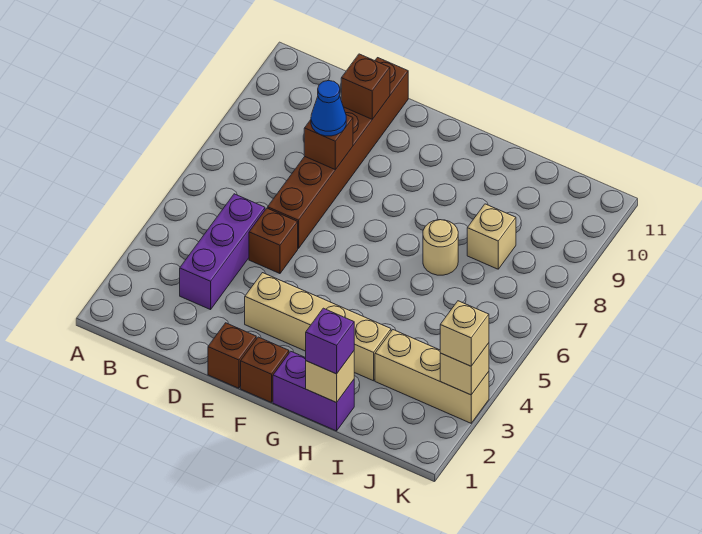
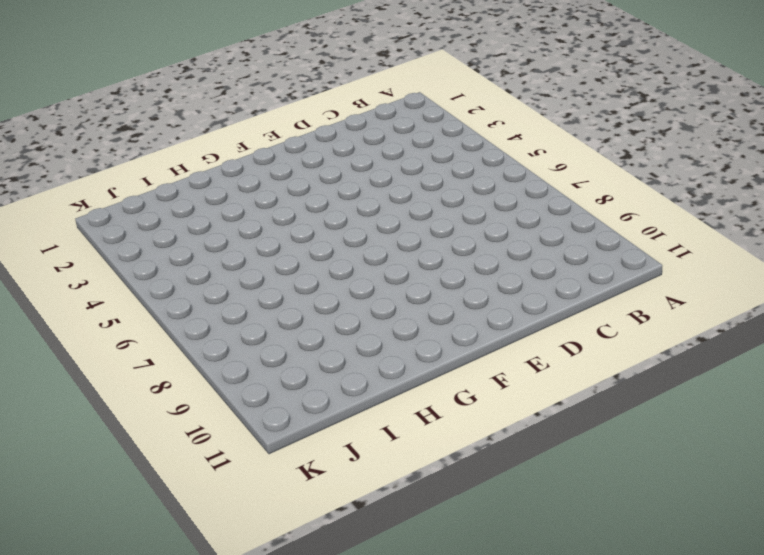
none -> purple brick C3:C5 level 1
none -> brown brick D5 level 1
none -> brown brick D6:D11 level 1

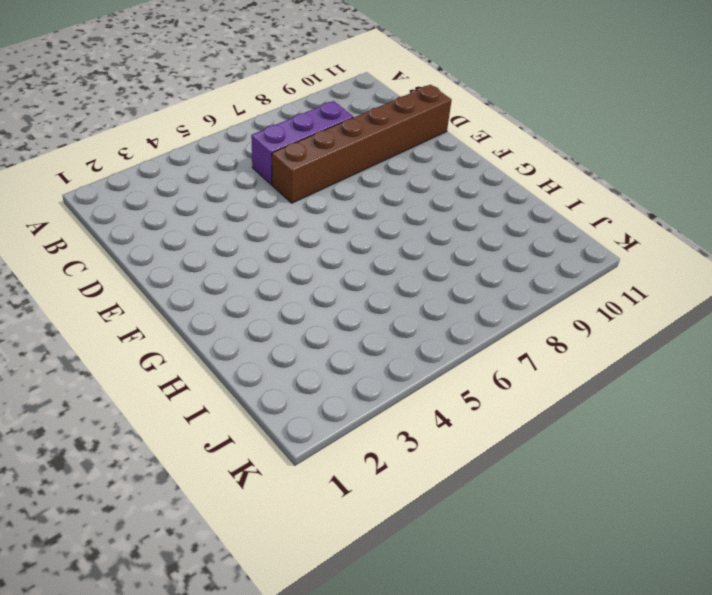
purple brick C6:C8 level 1 -> purple brick C3:C5 level 1
none -> brown brick D5 level 1
none -> brown brick E1 level 1
none -> tan brick E3:H3 level 1

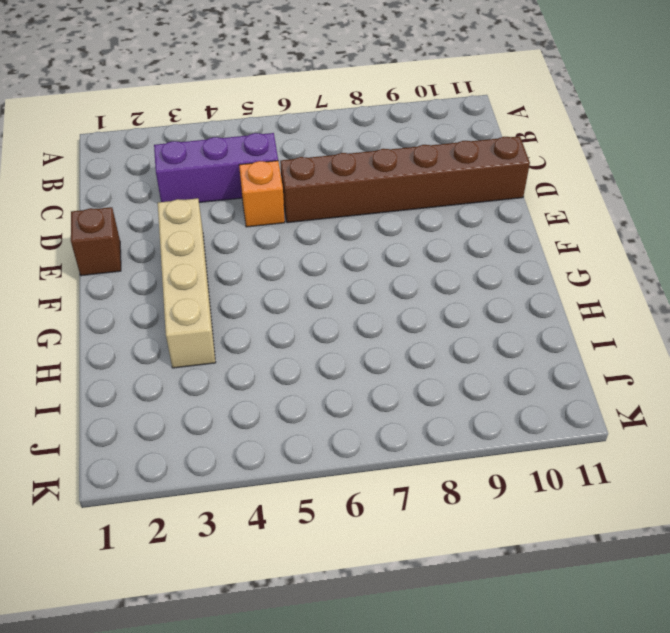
orange brick D5 level 1 -> brown brick D5 level 1
none -> brown brick F1 level 1
none -> purple brick G1:H1 level 1
none -> tan round brick H7 level 1

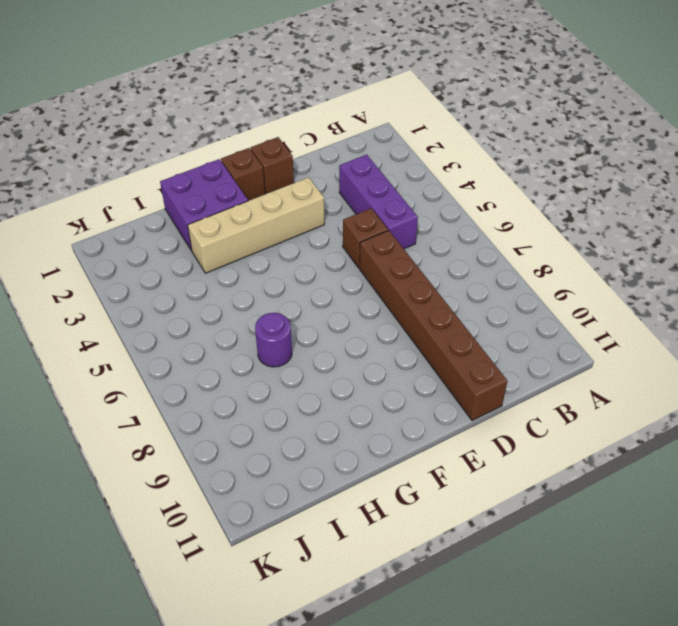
purple brick G1:H2 level 1 -> purple brick G1:H1 level 1
purple round brick H7 level 1 -> tan round brick H7 level 1
none -> tan brick I3:K3 level 1
none -> tan brick I8 level 1
none -> brown brick D8 level 2

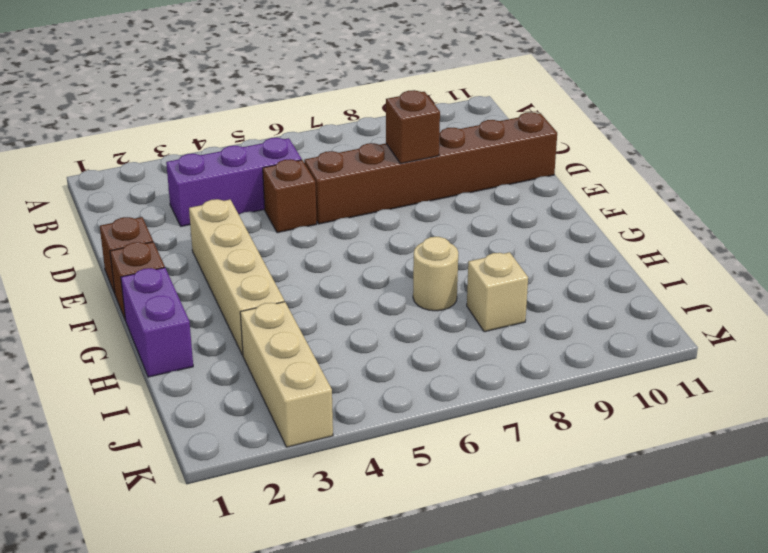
none -> brown brick D10 level 2
none -> tan brick H1 level 2
none -> tan brick K3 level 2

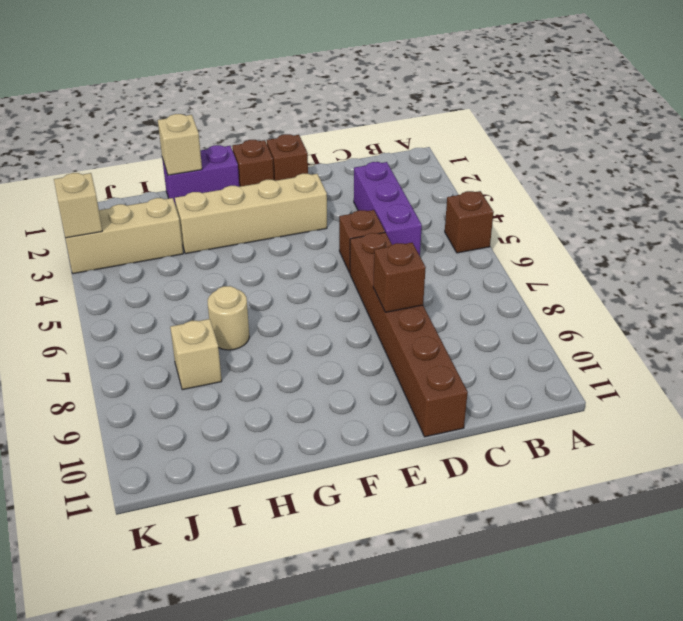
brown brick A5 level 1 -> brown brick D10 level 2
none -> blue cone D8 level 3
none -> purple brick H1 level 3
none -> tan brick K3 level 3

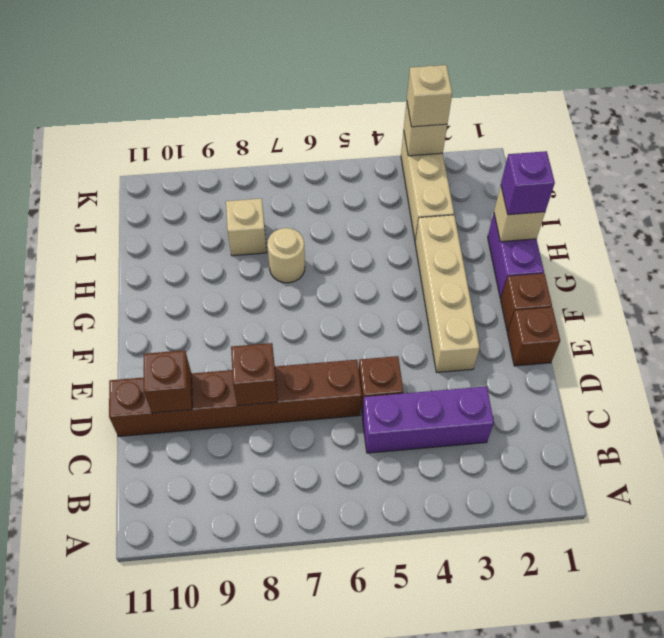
none -> blue cone D8 level 3

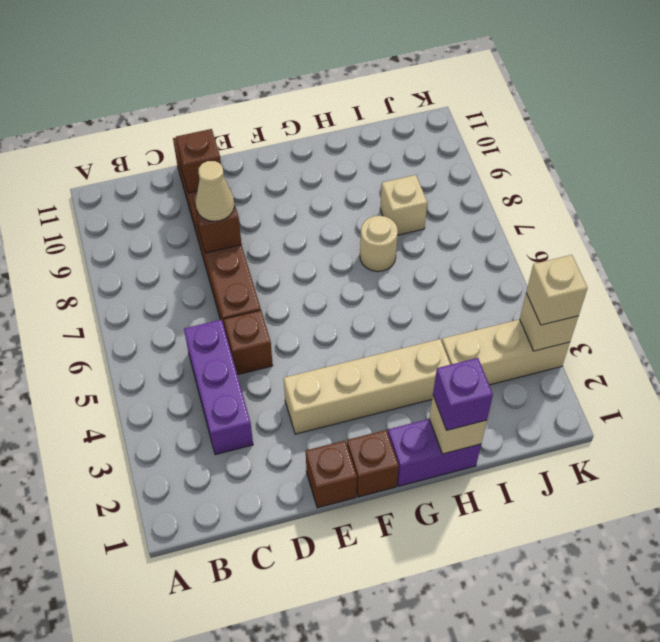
tan cone D8 level 3 -> blue cone D8 level 3

